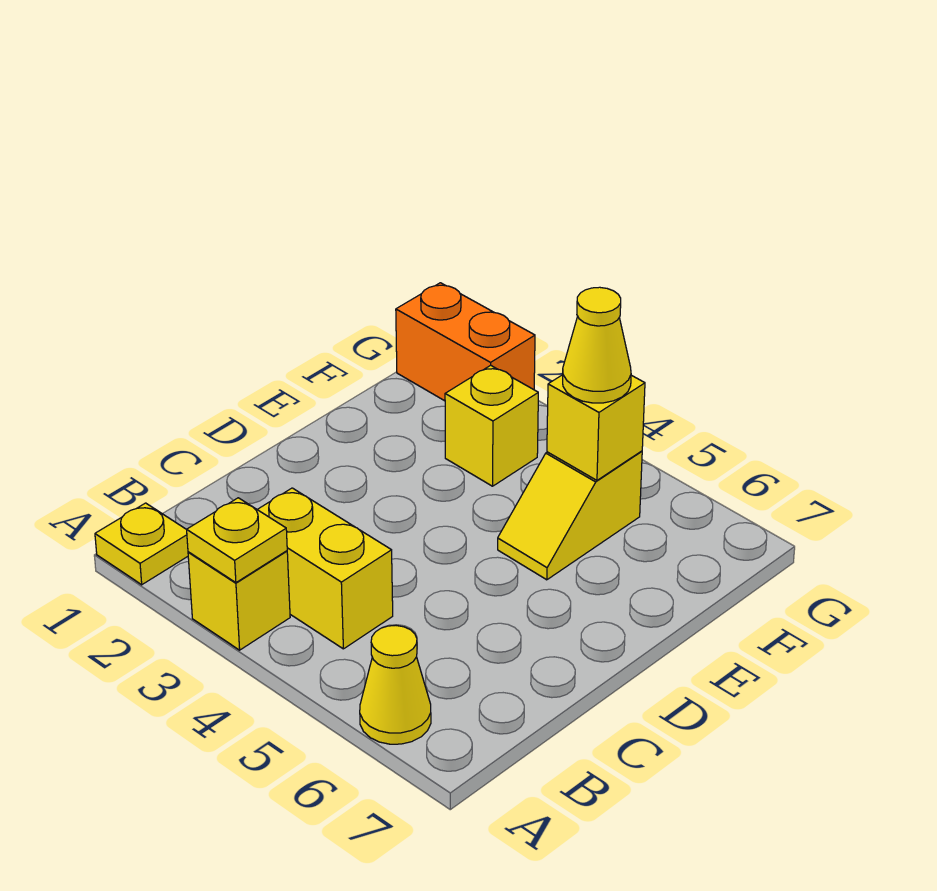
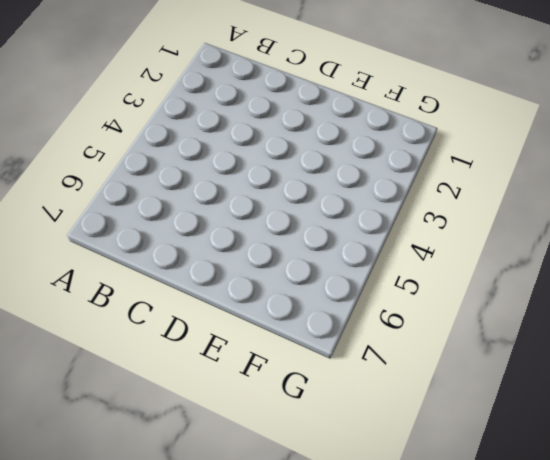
none -> yellow plate A1 level 1
none -> yellow brick A3 level 1

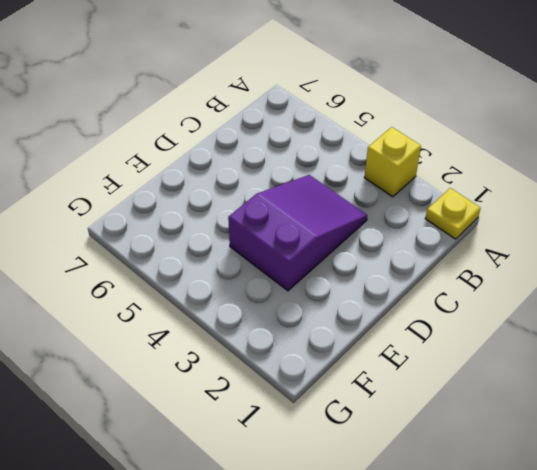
purple slope C3:E4 level 1 top E -> none
none -> yellow cone A6 level 1
none -> yellow brick B3:B4 level 1

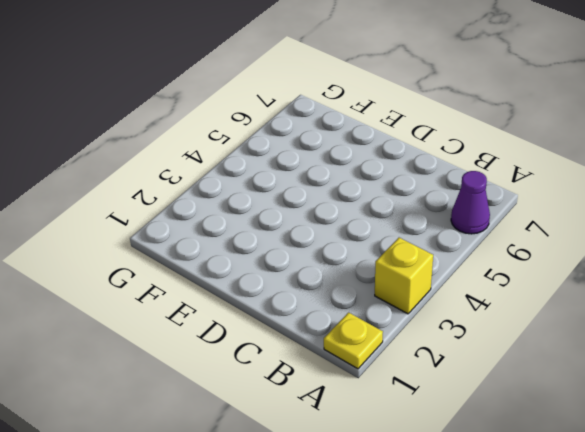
purple cone A6 level 1 -> yellow cone A6 level 1
none -> yellow brick B3:B4 level 1
none -> yellow slope E5:F5 level 1 top F

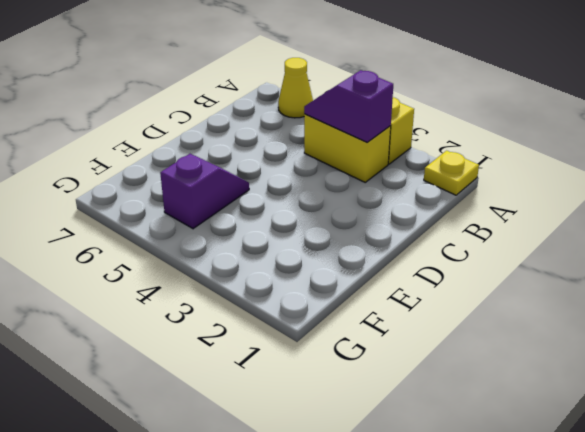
purple slope B3:B4 level 2 top 3 -> none
purple slope E5:F5 level 1 top F -> yellow slope E5:F5 level 1 top F
none -> yellow brick F3 level 1
none -> orange brick G1:G2 level 1

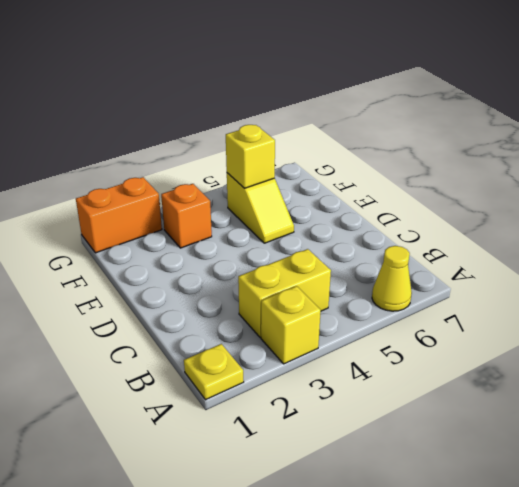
orange brick F3 level 1 -> yellow brick F3 level 1
none -> yellow plate A3 level 2
none -> yellow cone F5 level 3

